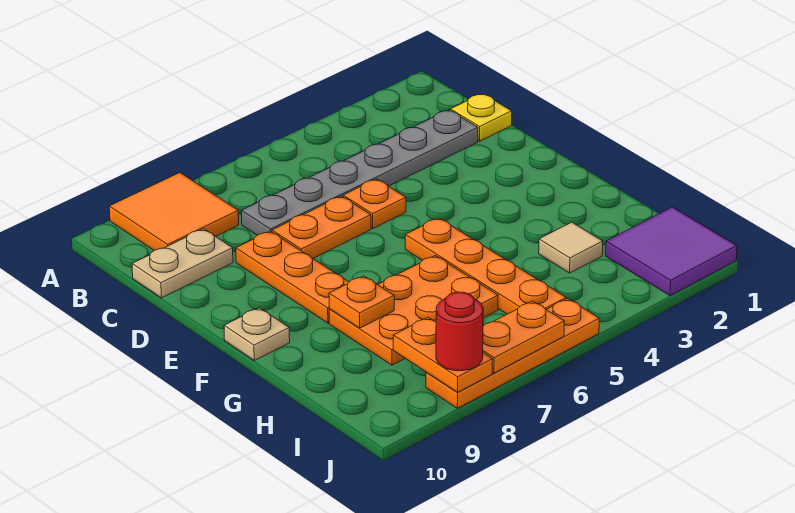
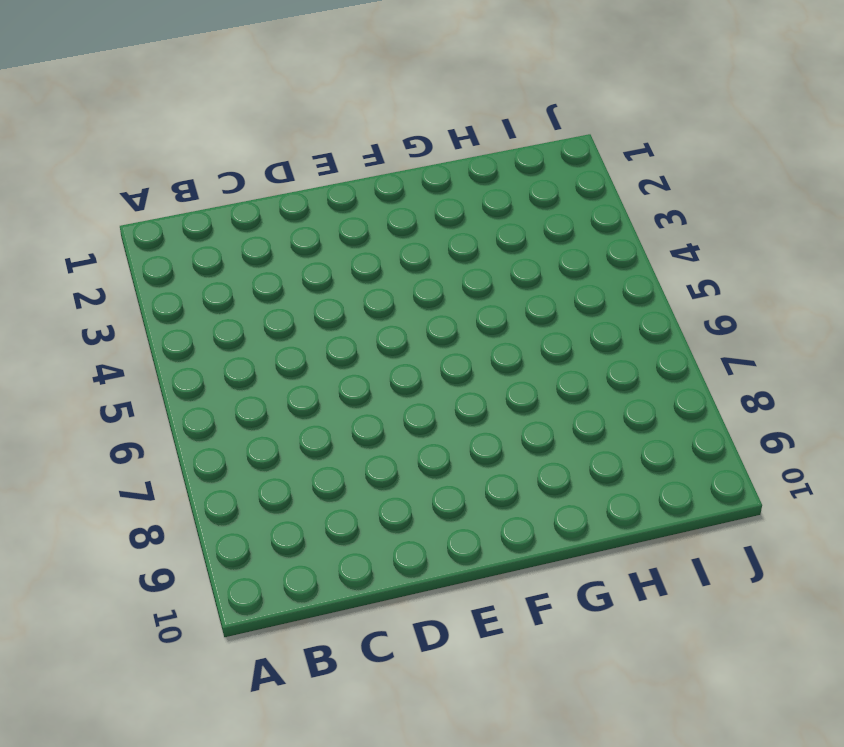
none -> orange tile A8:B9 level 1
none -> yellow plate C1 level 1
none -> grey plate C2:C7 level 1

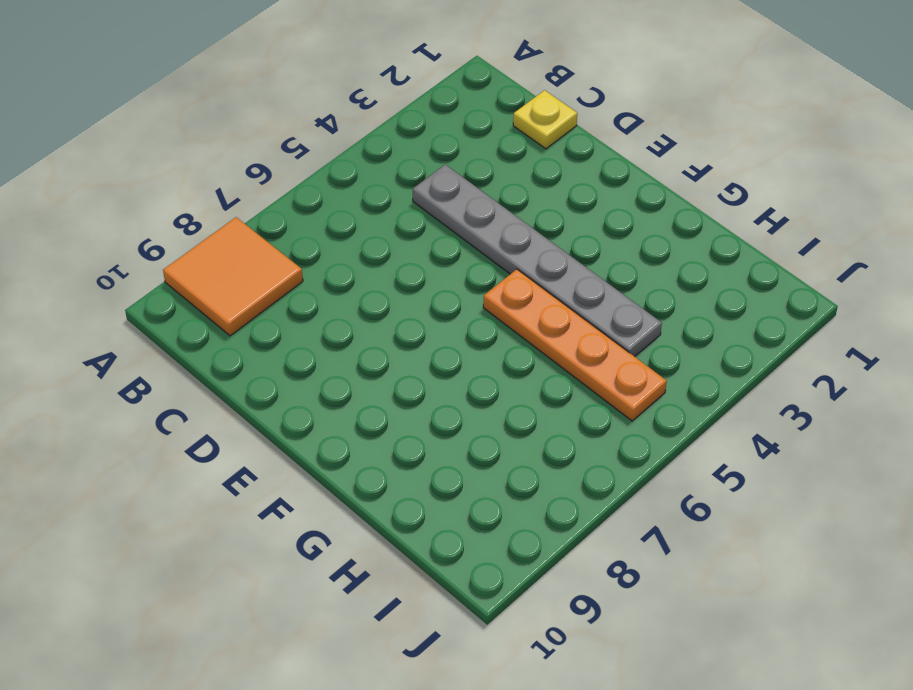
grey plate C4:H4 level 1 -> grey plate C2:C7 level 1
none -> tan plate C9:C10 level 1
none -> orange plate D5 level 1
none -> orange plate D6:D7 level 1

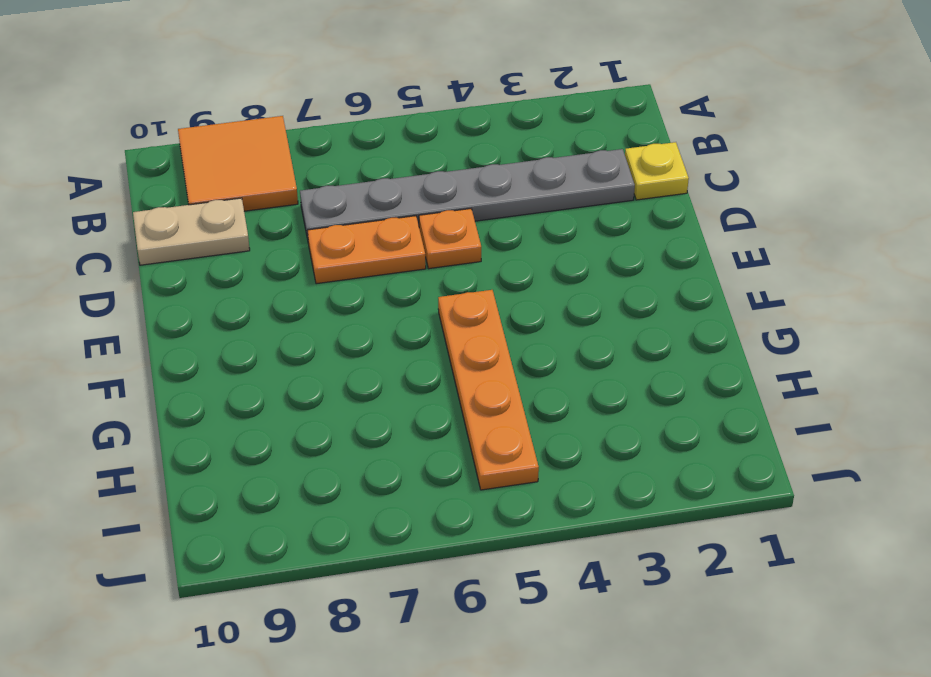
none -> orange plate D8:F8 level 1
none -> tan plate F10 level 1
none -> orange plate G6:H8 level 1

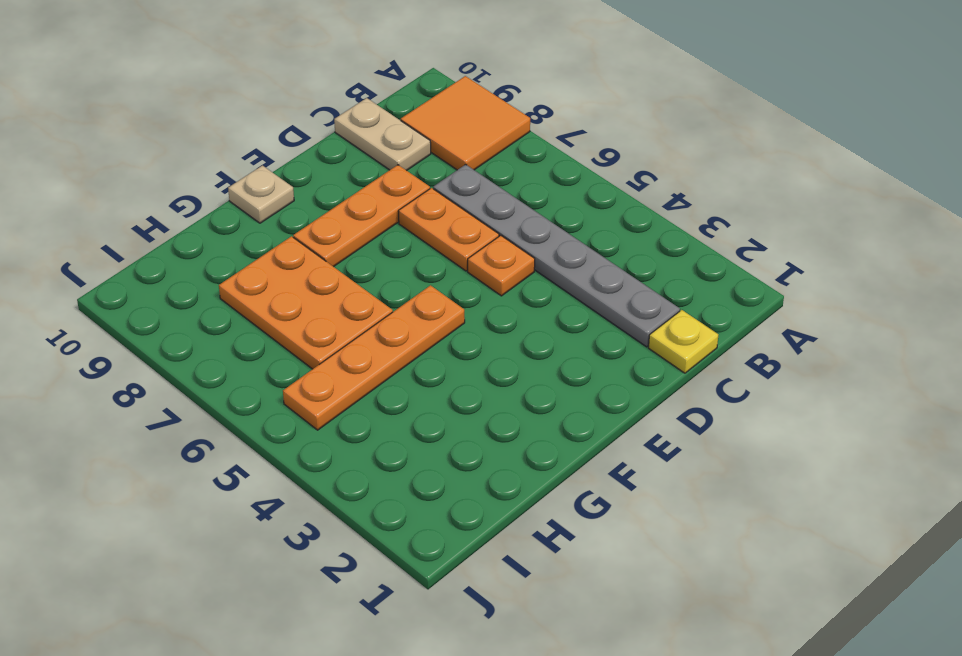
none -> tan tile H3 level 1
none -> purple tile I1:J2 level 1
none -> orange plate J5:J8 level 1

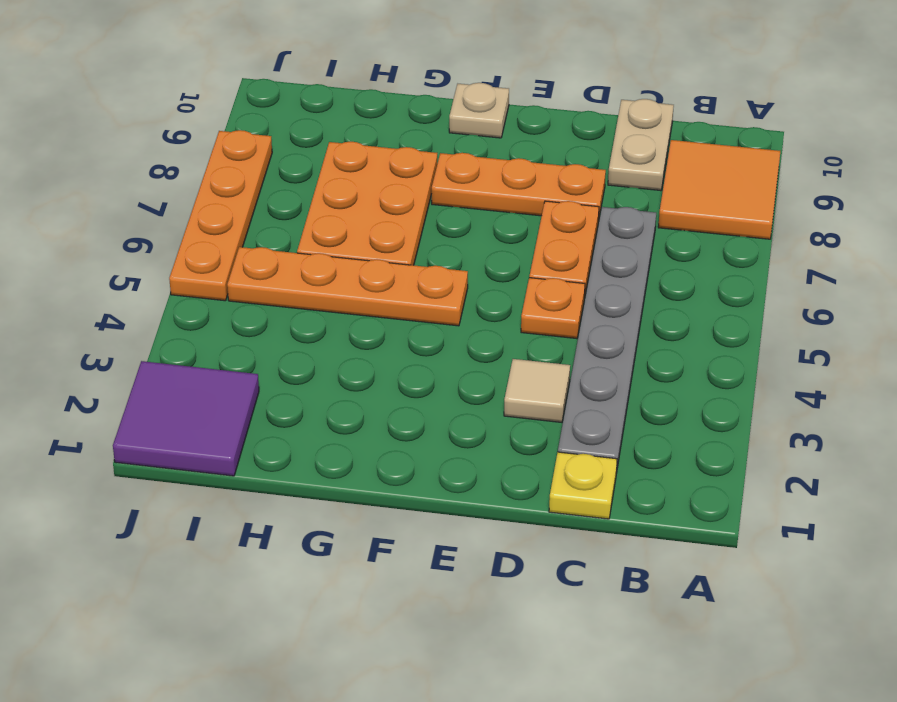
tan tile D3 level 1 -> tan tile H3 level 1
none -> orange plate G8 level 2
none -> orange plate I8:J8 level 2
none -> orange plate J6:J7 level 2

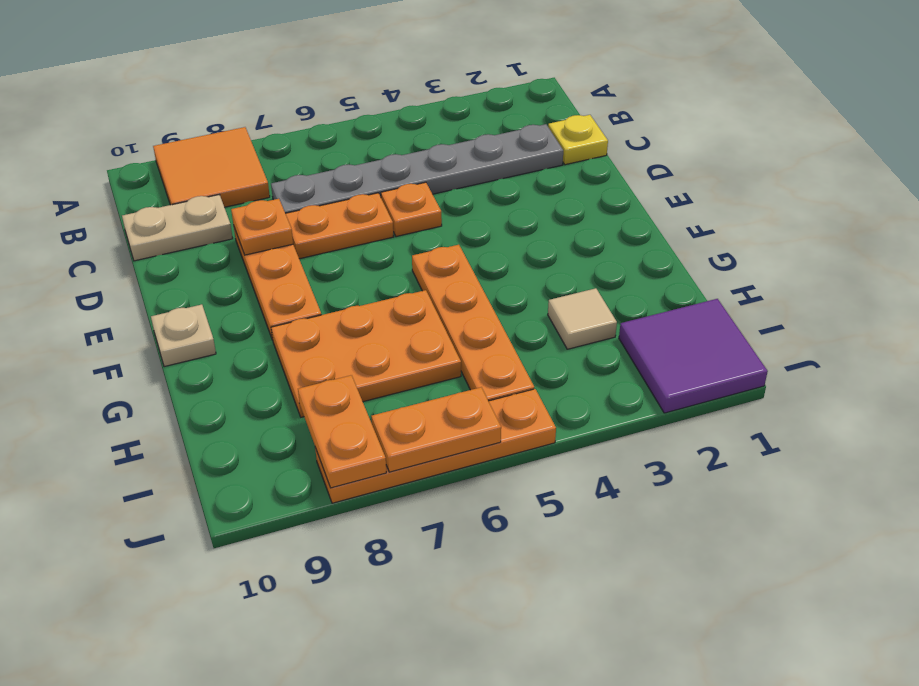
orange plate D8 level 2 -> orange plate G8 level 2
none -> red round brick J8 level 3

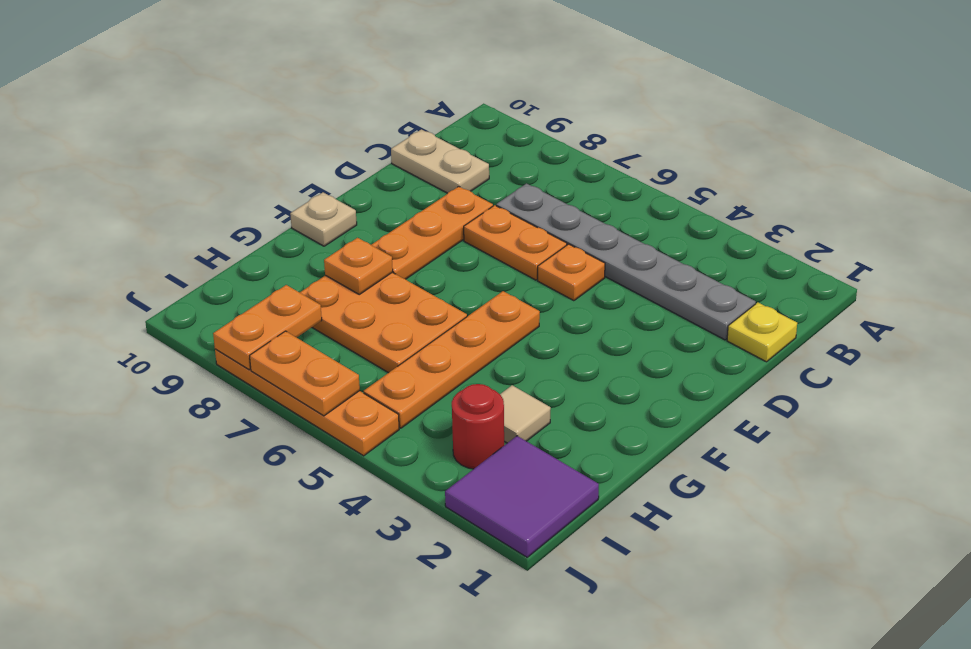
red round brick I3 level 1 -> red round brick J8 level 3
none -> orange tile A8:B9 level 1

